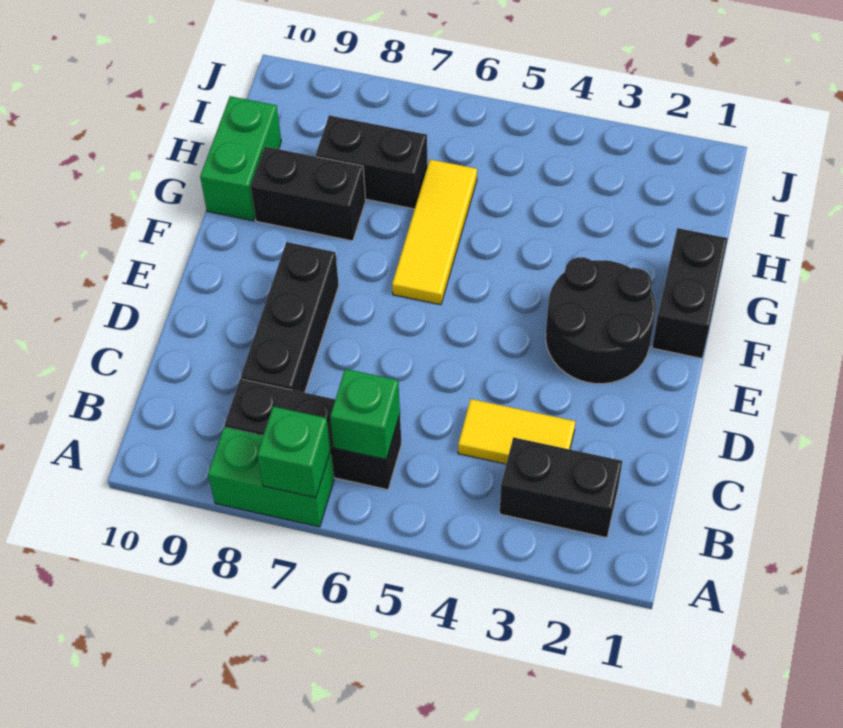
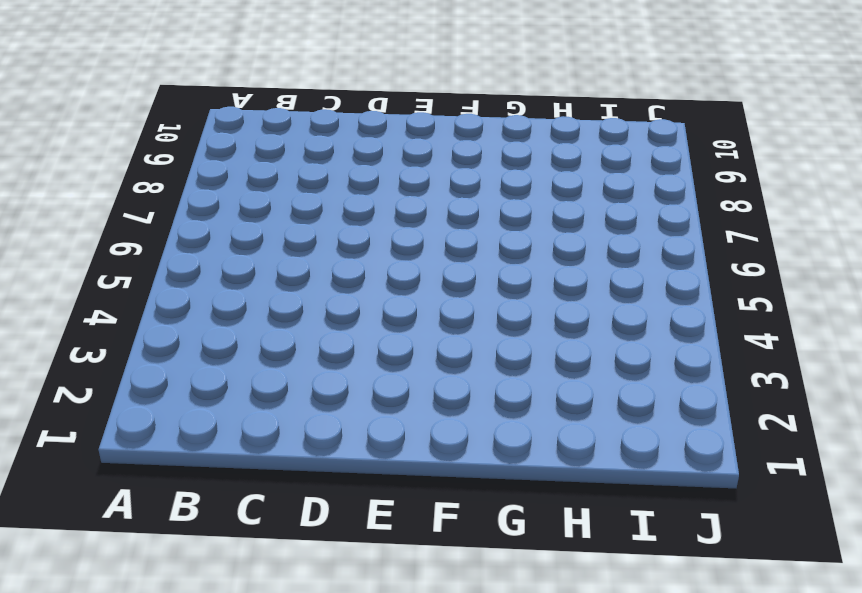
none -> green brick A7:A8 level 1
none -> black brick B2:B3 level 1
none -> black brick B6:B8 level 1

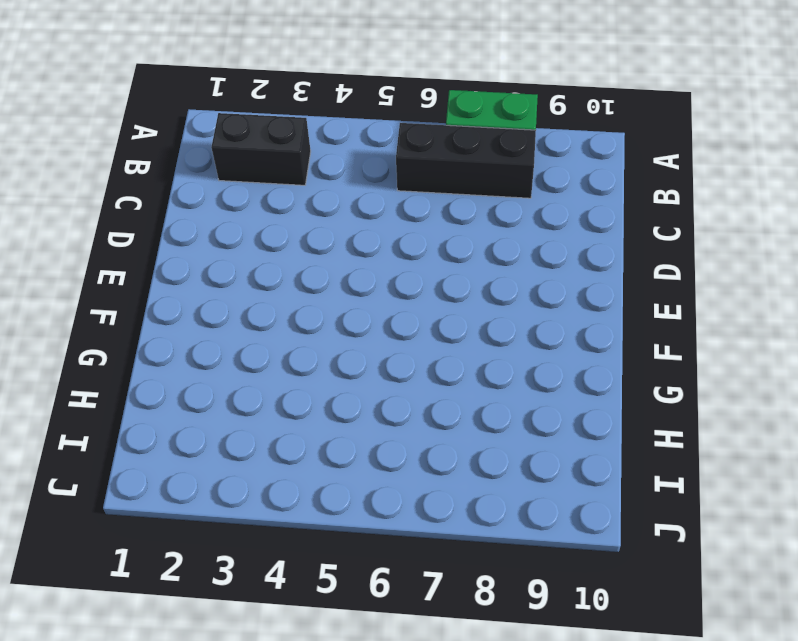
none -> yellow tile C3:C4 level 1
none -> black brick C8:E8 level 1
none -> black round brick E2:F3 level 1

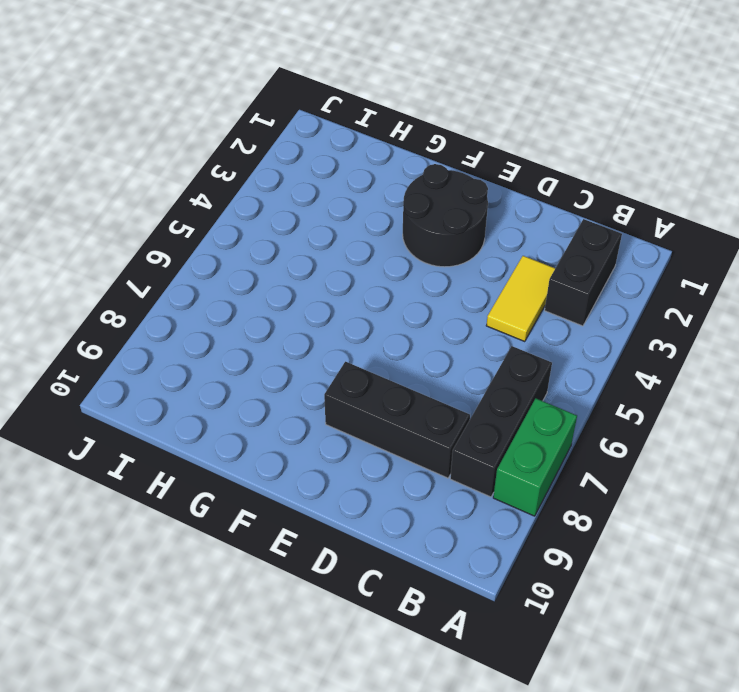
none -> black brick F1:G1 level 1
none -> yellow tile F6:H6 level 1
none -> black brick G8:G9 level 1

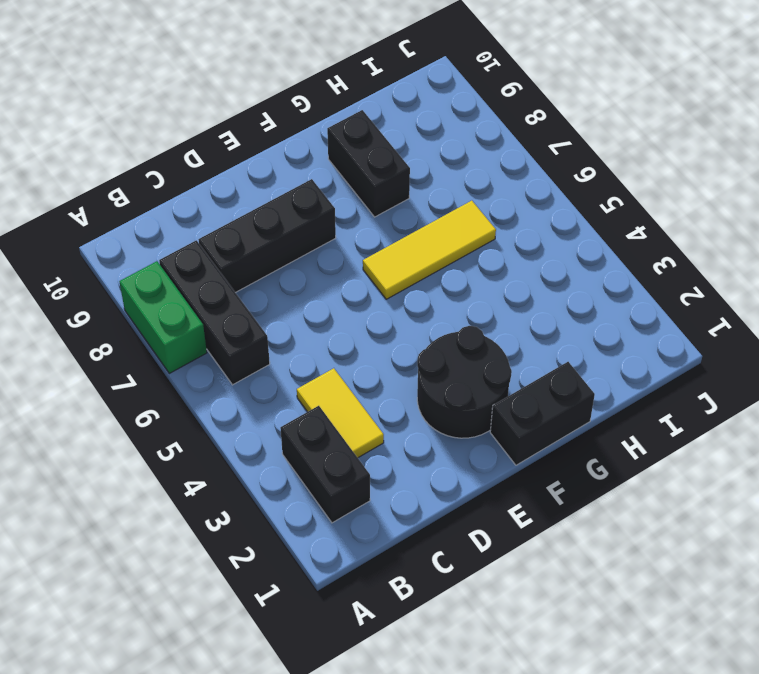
none -> green brick G10:H10 level 1
none -> black brick H7:H8 level 1
none -> green brick A7 level 2

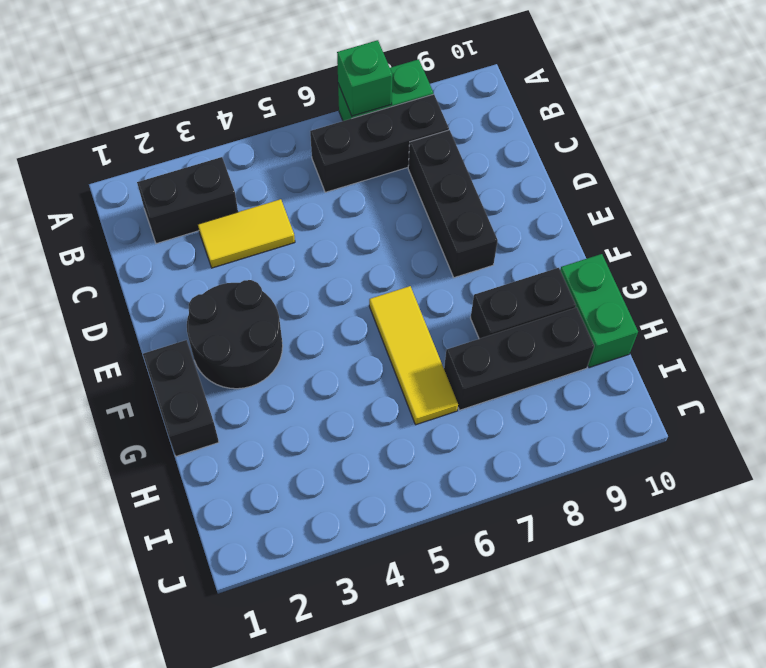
black brick H7:H9 level 1 -> black brick H7:H8 level 1
none -> green brick B6 level 2

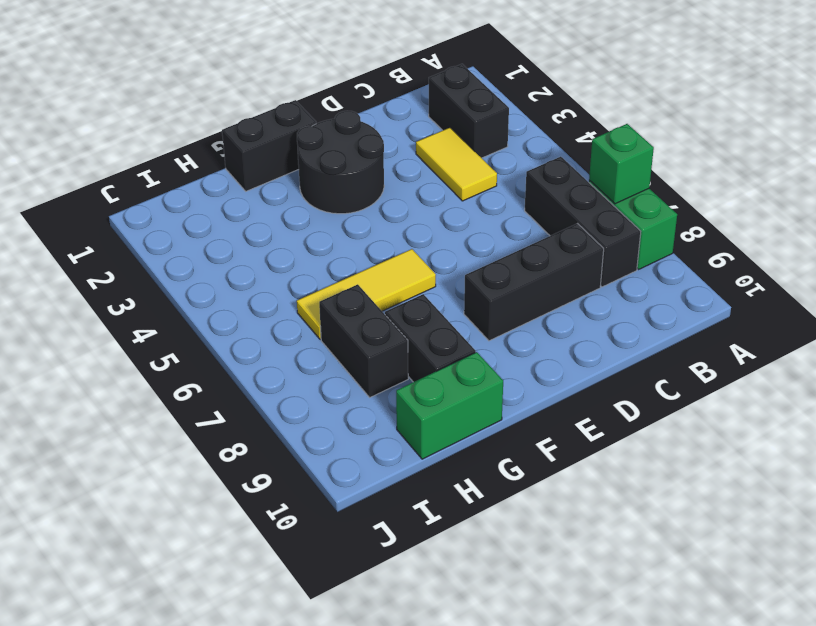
none -> green brick B6 level 2

